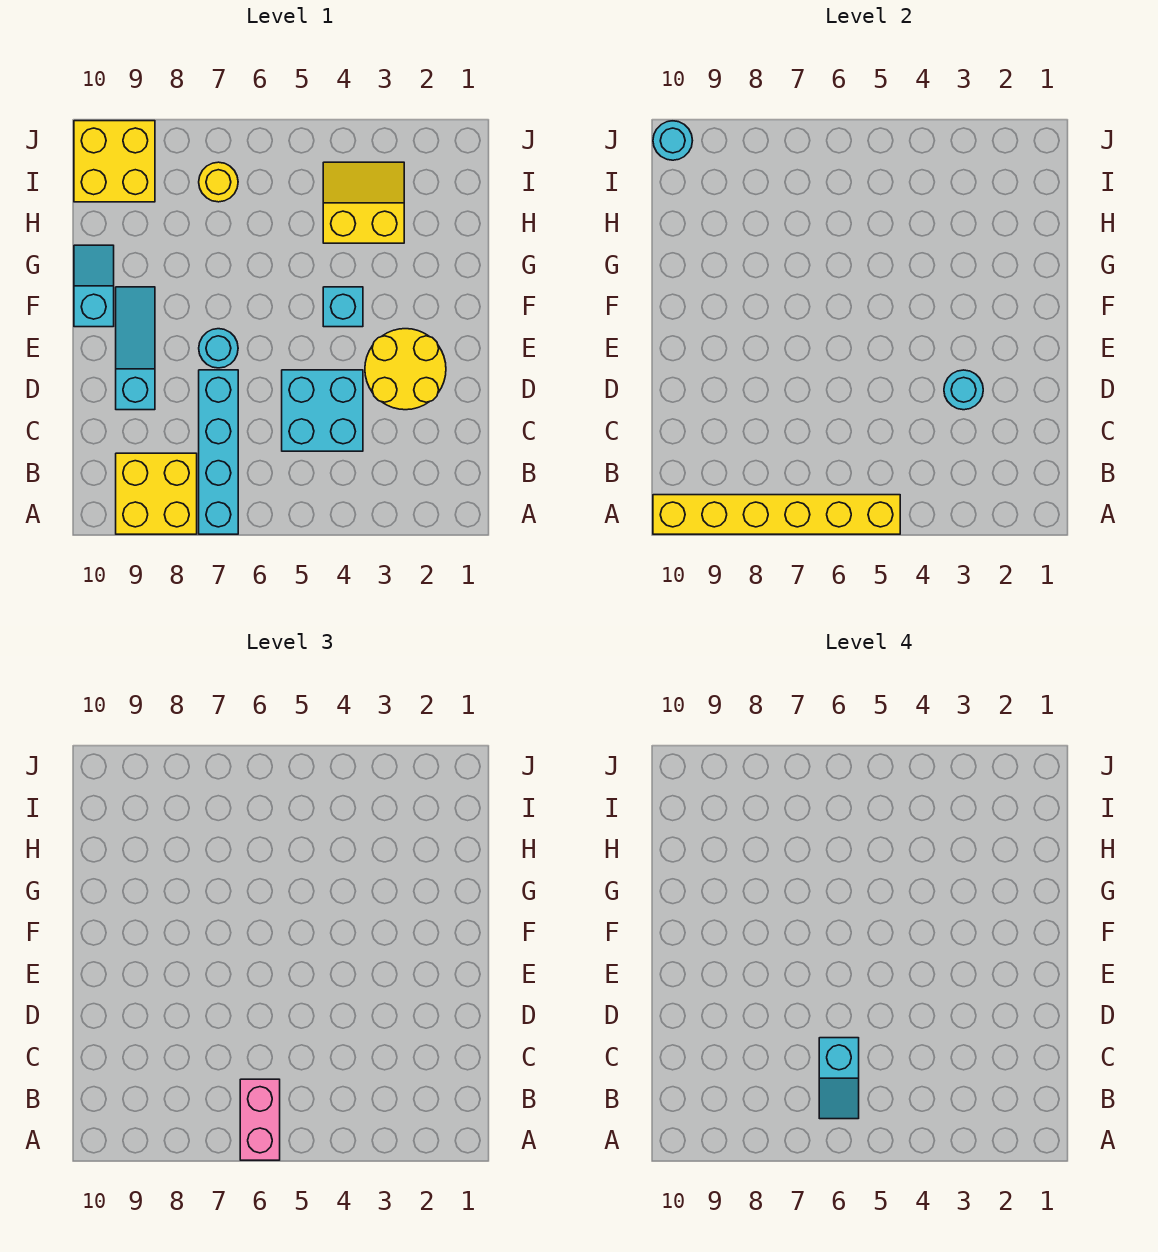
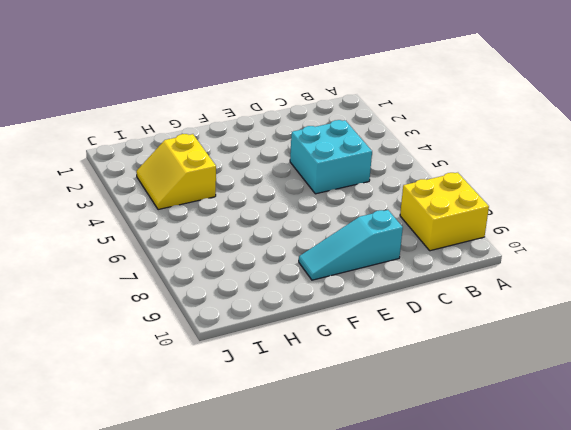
none -> cyan brick A7:D7 level 1
none -> yellow round brick D2:E3 level 1
none -> cyan round brick E7 level 1

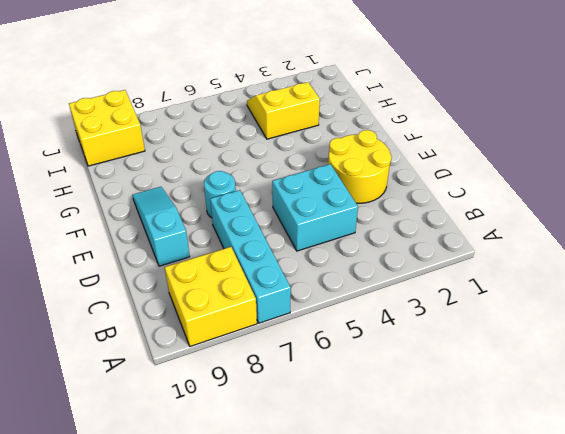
none -> cyan brick F4 level 1
none -> cyan slope F10:G10 level 1 top F
none -> yellow round brick I7 level 1

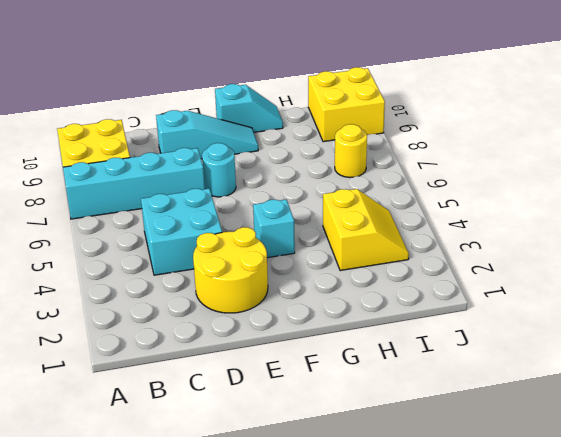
none -> yellow brick A5:A10 level 2
none -> cyan round brick D3 level 2
none -> cyan round brick J10 level 2

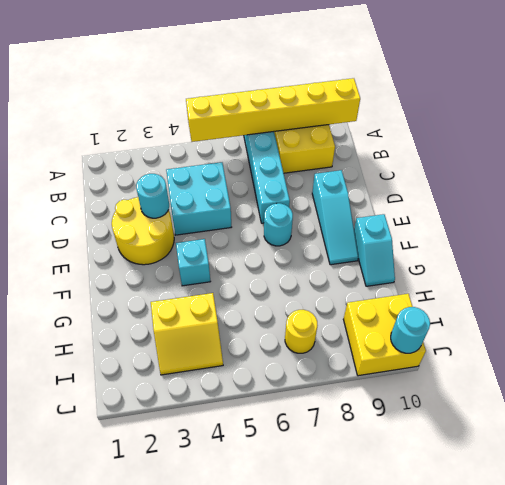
none -> pink brick A6:B6 level 3
none -> cyan slope B6:C6 level 4 top C

